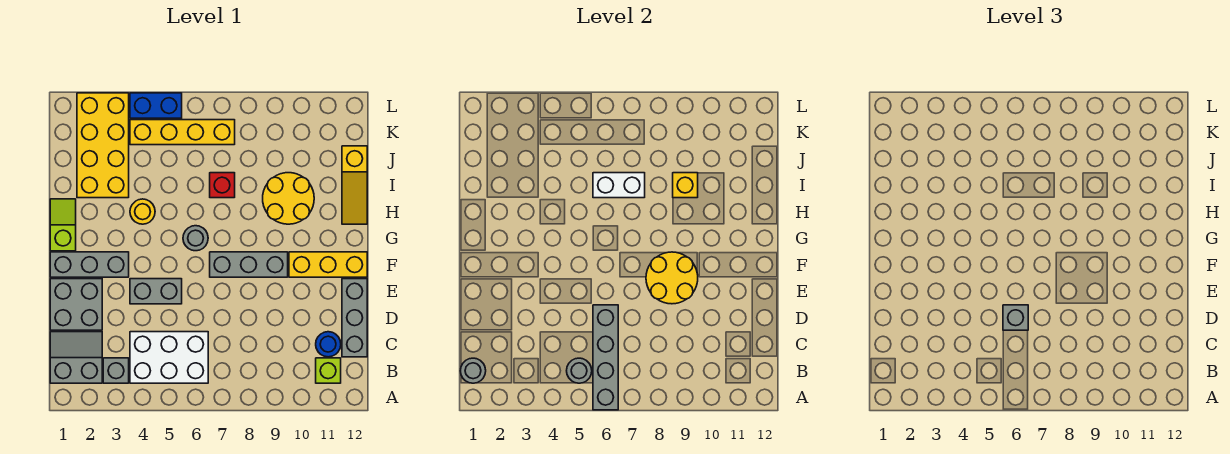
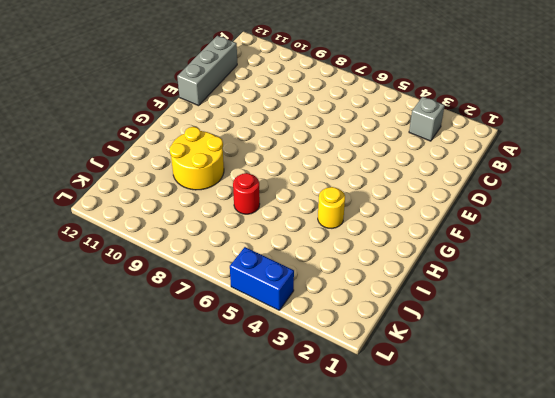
red round brick I7 level 1 -> red brick I7 level 1
none -> grey slope B1:C2 level 1 top B
none -> white brick B4:C6 level 1
none -> lime brick B11 level 1

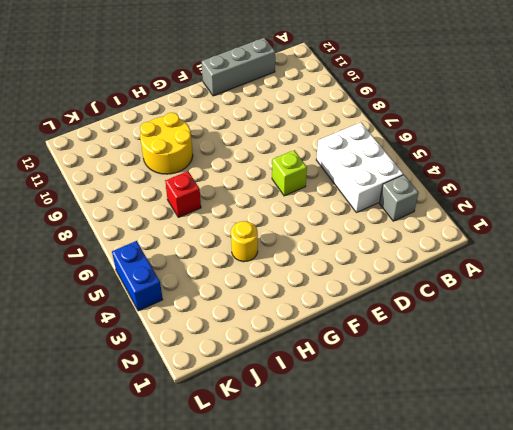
lime brick E6 level 1 -> lime brick B11 level 1
none -> grey slope B1:C2 level 1 top B
none -> blue round brick C11 level 1
none -> grey brick D1:E2 level 1

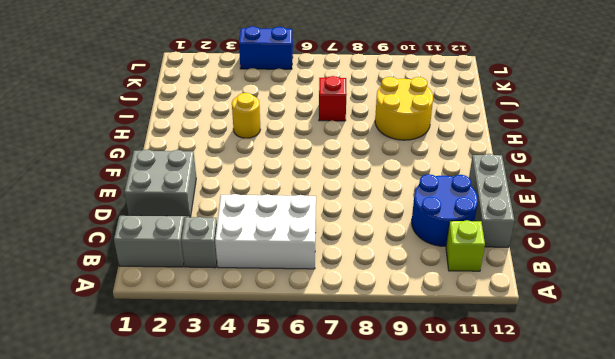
blue round brick C10:D11 level 1 -> blue round brick C11 level 1
none -> grey brick E4:E5 level 1
none -> grey brick F1:F3 level 1
none -> grey brick F7:F9 level 1

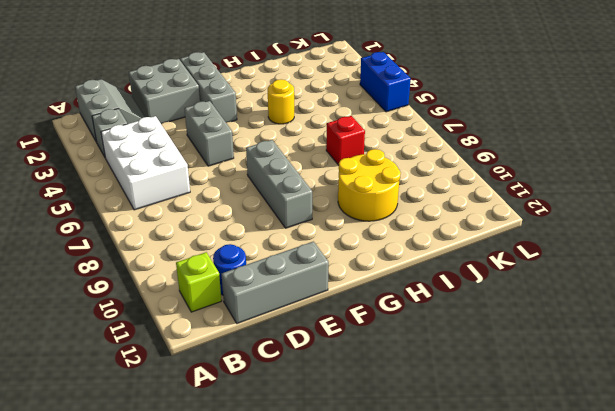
none -> yellow brick F10:F12 level 1
none -> lime slope G1:H1 level 1 top G
none -> grey round brick G6 level 1

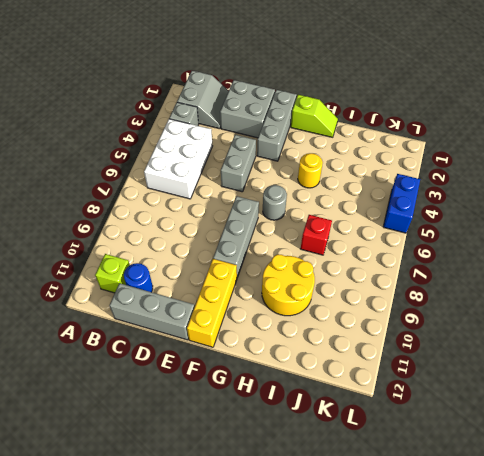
none -> yellow slope H12:J12 level 1 top J
none -> yellow brick I2:L3 level 1
none -> yellow brick K4:K7 level 1

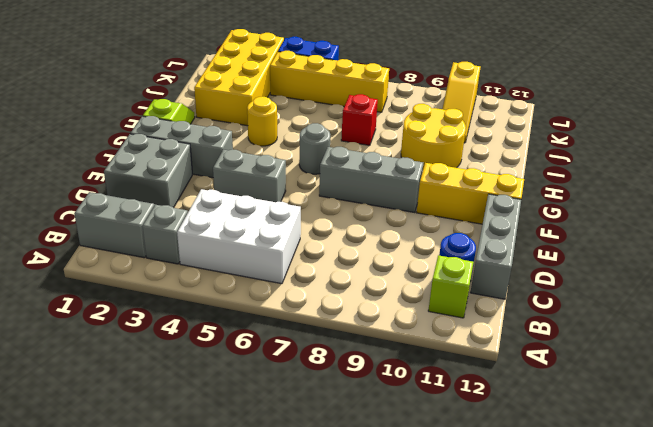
yellow slope J10:L10 level 1 top L -> yellow slope H12:J12 level 1 top J
none -> grey brick A6:D6 level 2
none -> grey round brick B1 level 2
none -> grey round brick B5 level 2

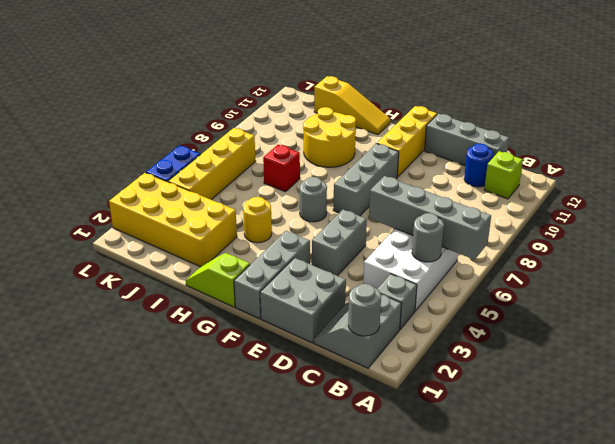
none -> yellow round brick E8:F9 level 2
none -> white brick I6:I7 level 2
none -> yellow brick I9 level 2

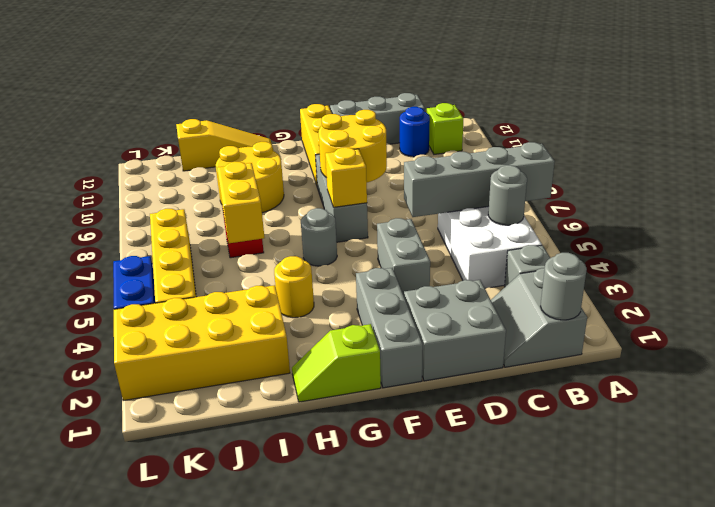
yellow brick F7 level 2 -> yellow brick I9 level 2
yellow brick I6:I7 level 2 -> white brick I6:I7 level 2
none -> grey brick D6 level 3

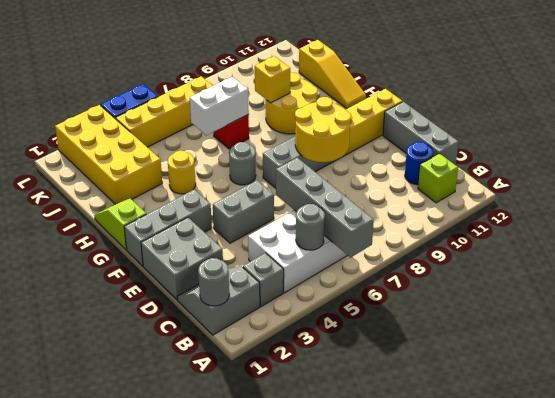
none -> grey brick D6 level 3

